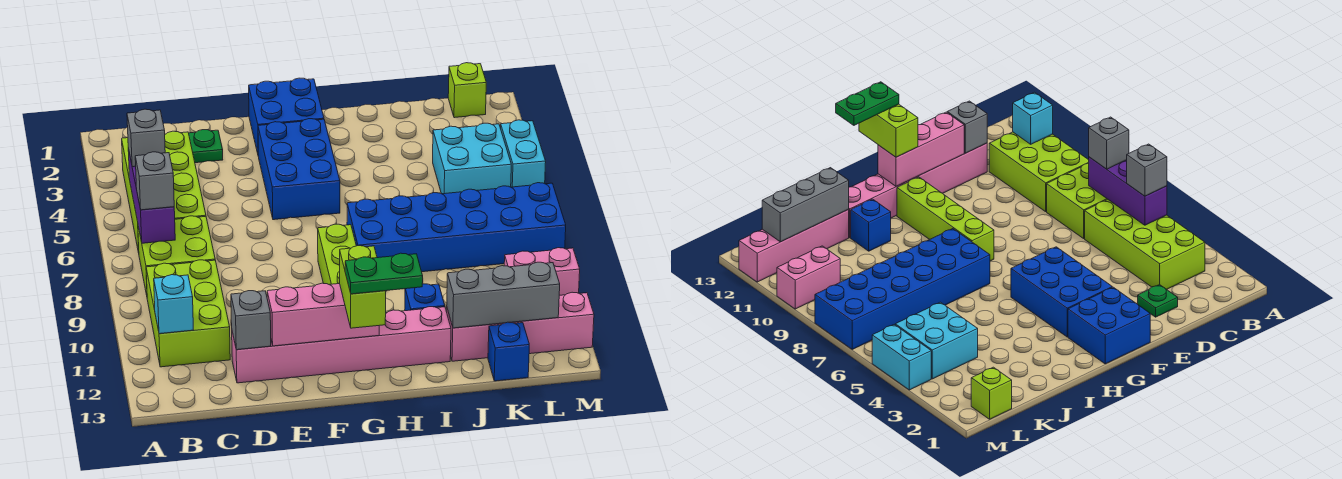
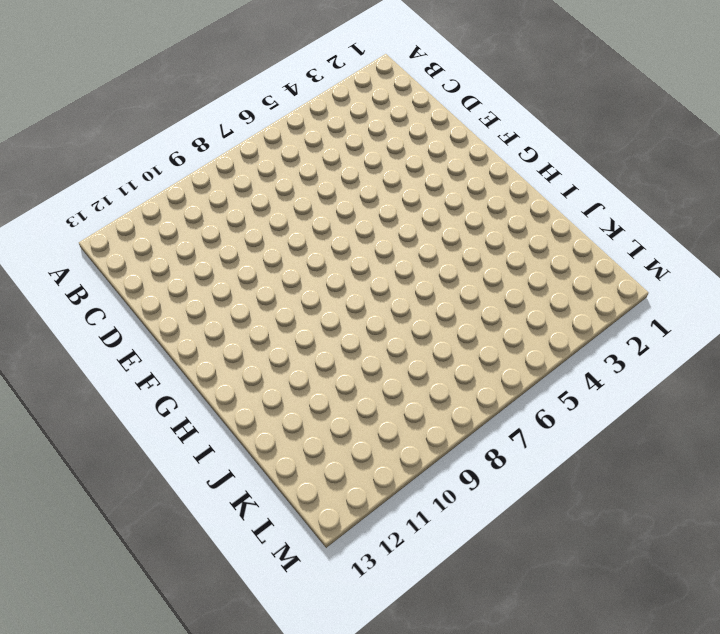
none -> lime brick B3:C6 level 1
none -> lime brick B7:C8 level 1
none -> lime brick B9:C11 level 1

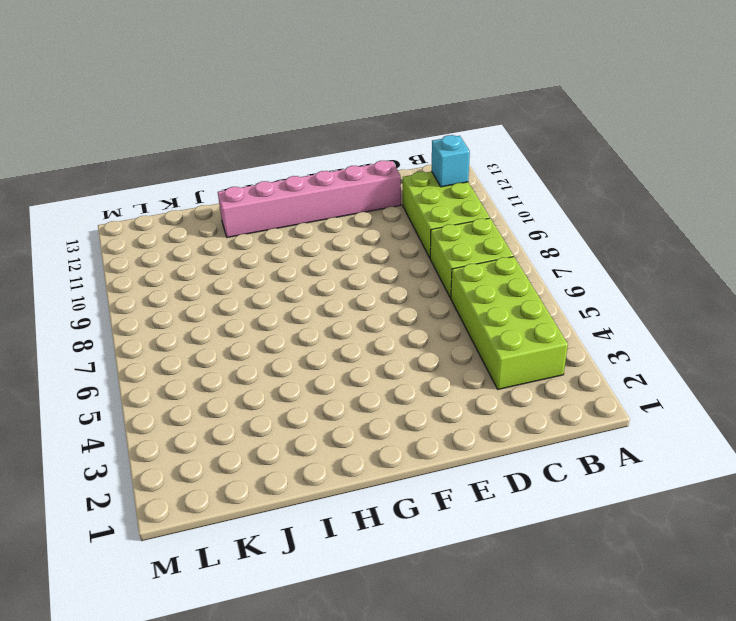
none -> green plate D2 level 1
none -> blue brick F1:G2 level 1
none -> blue brick F3:G5 level 1

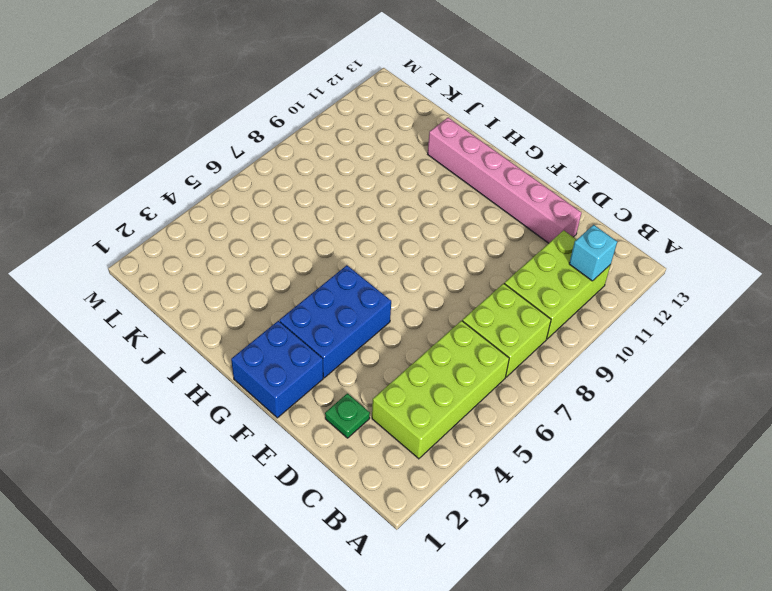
none -> lime brick G8:G11 level 1
none -> blue brick H7:M8 level 1
none -> blue brick I11 level 1

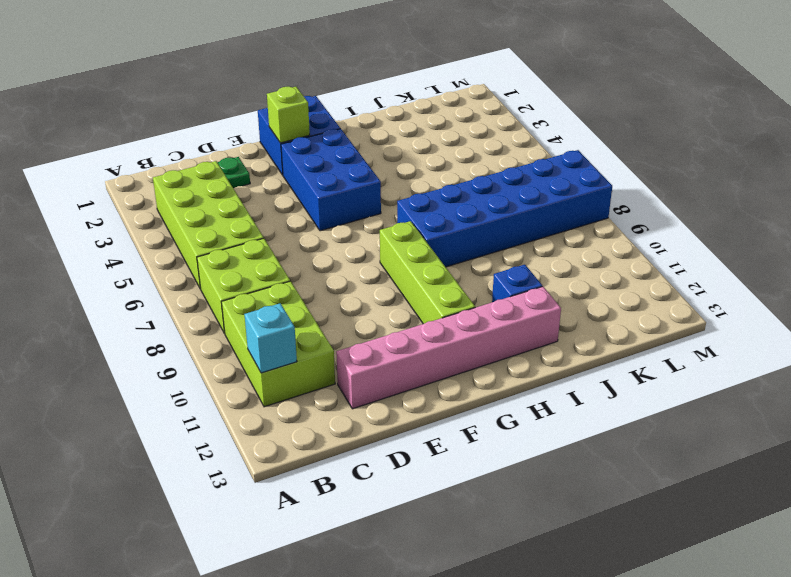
lime brick F2 level 2 -> lime brick L1 level 1
none -> pink brick J12:M12 level 1
none -> cyan brick K4:L5 level 1
none -> blue brick K13 level 1

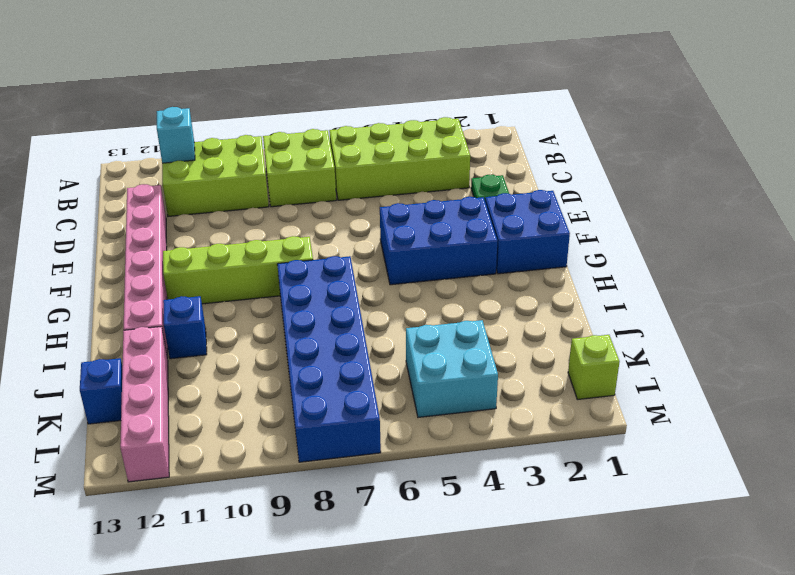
none -> pink brick L10:M10 level 1
none -> cyan brick M4:M5 level 1
none -> purple brick B5:B7 level 2

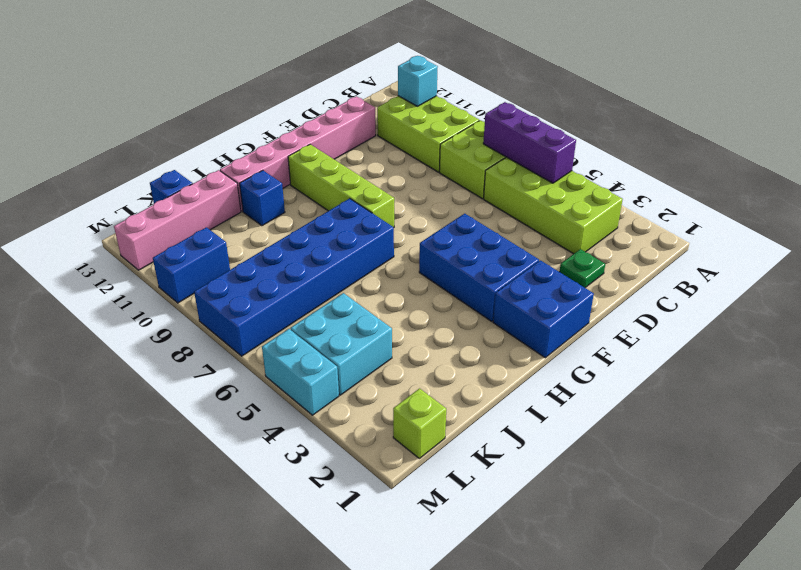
blue brick L10:M10 level 1 -> pink brick L10:M10 level 1
none -> grey brick D12 level 2
none -> pink brick E12:G12 level 2
none -> grey brick J12:L12 level 2

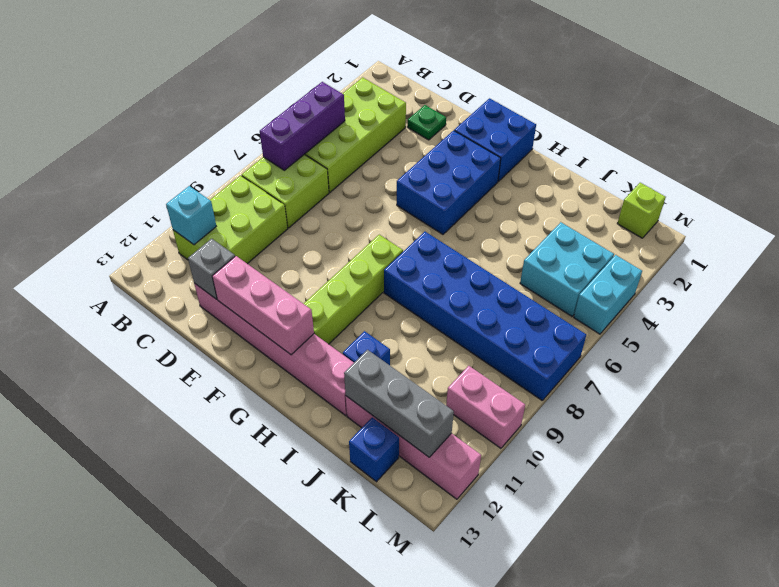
none -> grey brick B5 level 3
none -> grey brick B7 level 3
none -> lime brick G12:G13 level 3

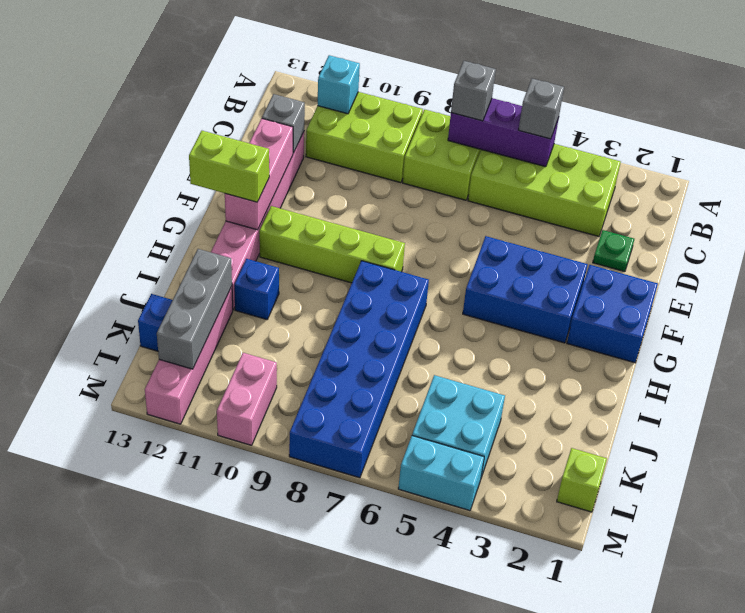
none -> green plate G13:H13 level 4

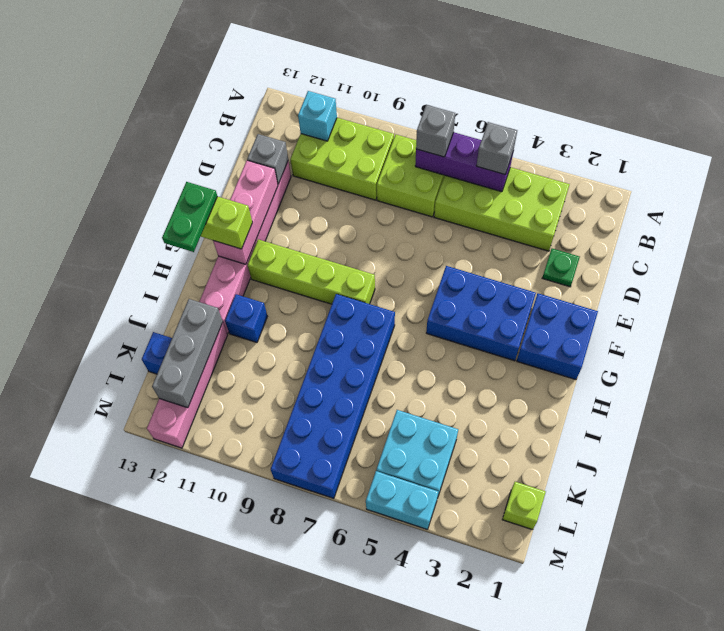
none -> pink brick L10:M10 level 1

